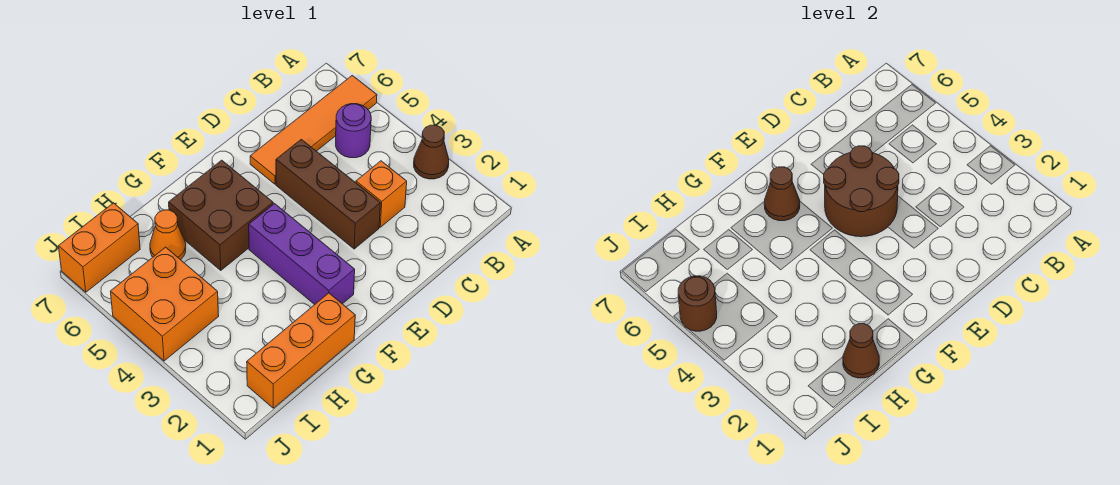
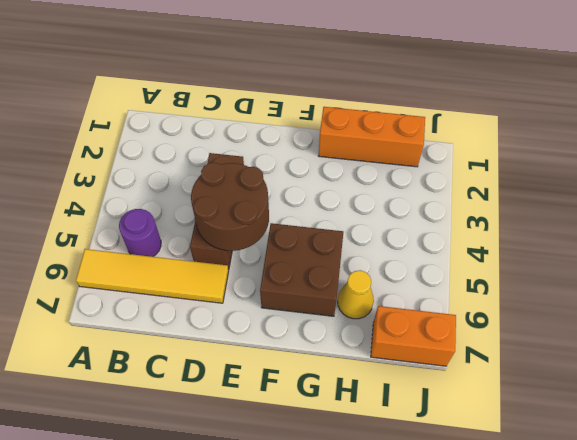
yellow tile A6:D6 level 1 -> orange tile A6:D6 level 1
yellow cone H6 level 1 -> orange cone H6 level 1
none -> brown cone A3 level 1
none -> orange brick C3 level 1
none -> purple brick F2:F4 level 1

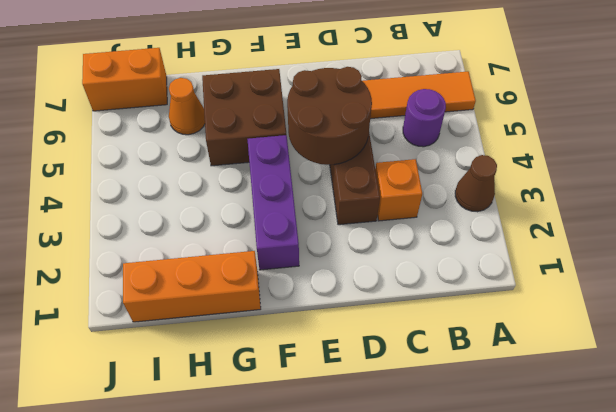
none -> orange brick I4:J5 level 1
none -> brown cone F6 level 2
none -> brown cone H1 level 2

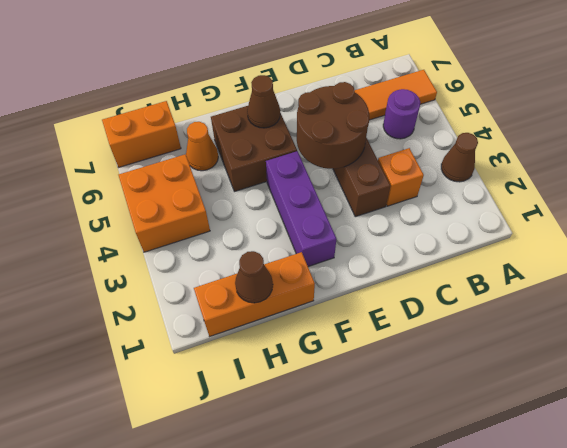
none -> brown round brick J5 level 2

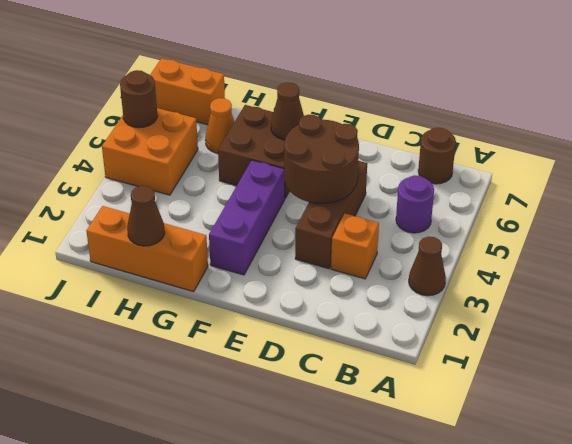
brown round brick B7 level 1 -> none
none -> orange tile A6:D6 level 1

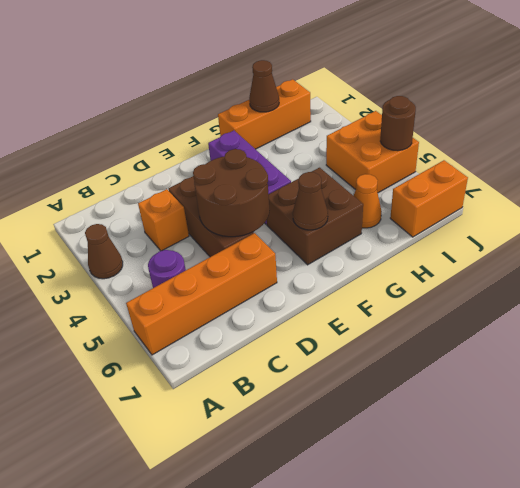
orange brick A6:D6 level 1 -> orange tile A6:D6 level 1

